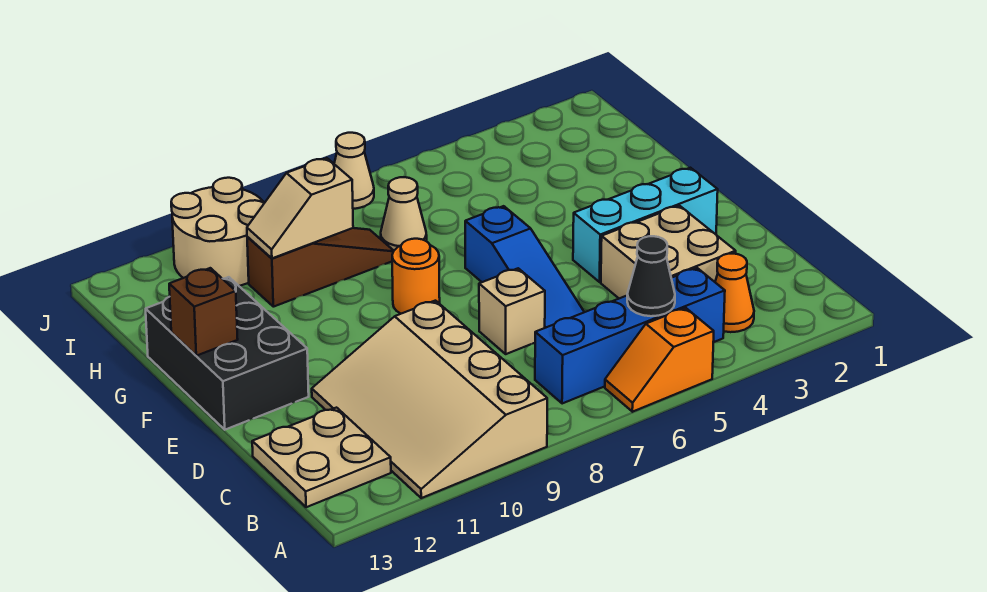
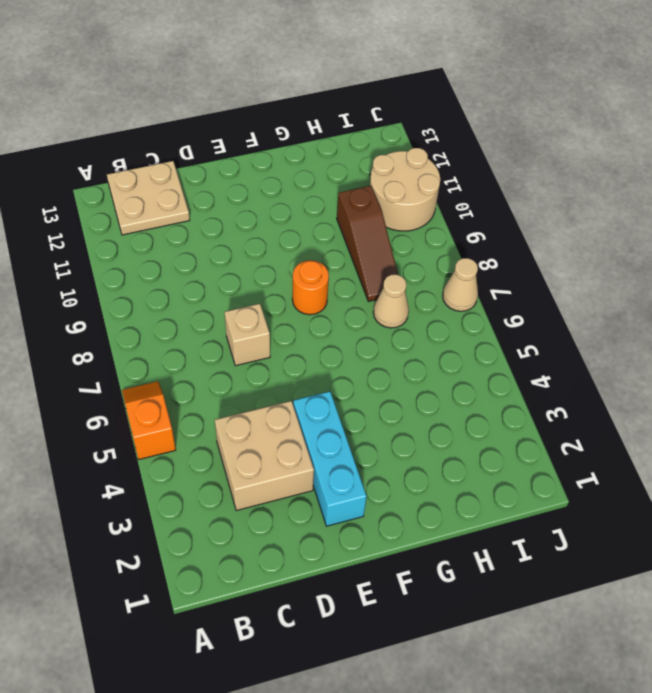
none -> tan slope A9:D11 level 1 top 9
none -> orange cone B3 level 1
none -> blue brick B4:B7 level 1

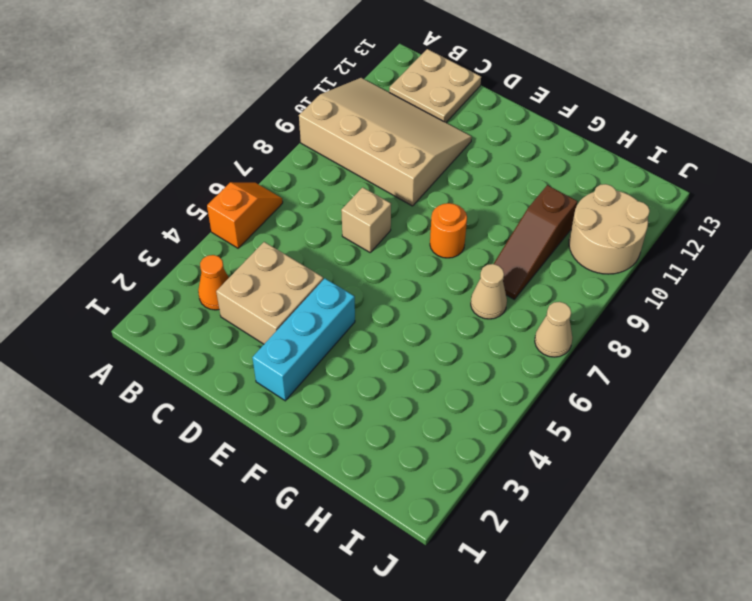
none -> blue brick B4:B7 level 1
none -> blue slope D6:F6 level 1 top F
none -> black brick E12:G13 level 1

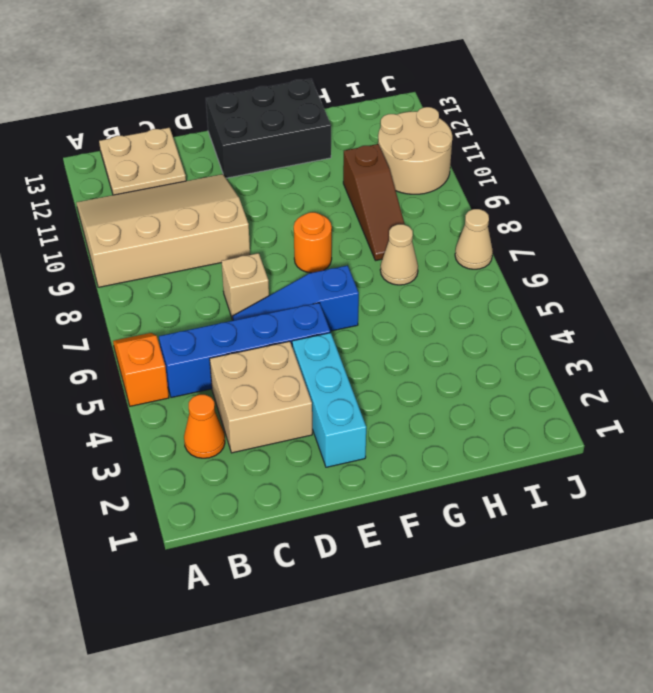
blue brick B5:E5 level 1 -> blue brick B4:B7 level 1
none -> black cone B5 level 2
none -> brown brick F13 level 2
none -> tan slope H9:H10 level 2 top 9

